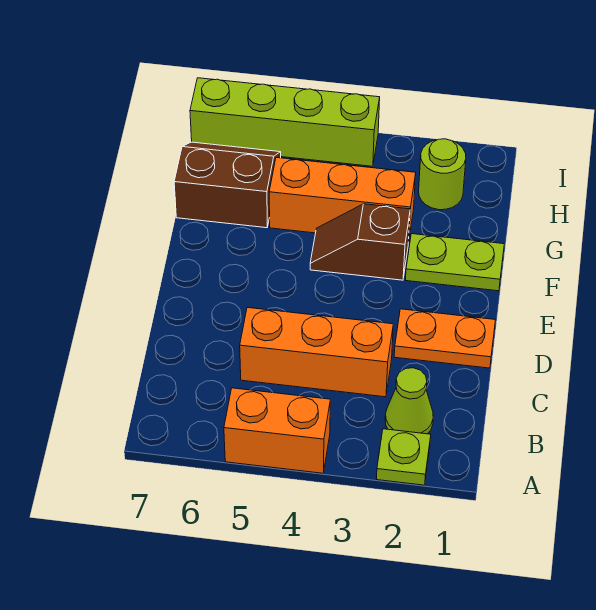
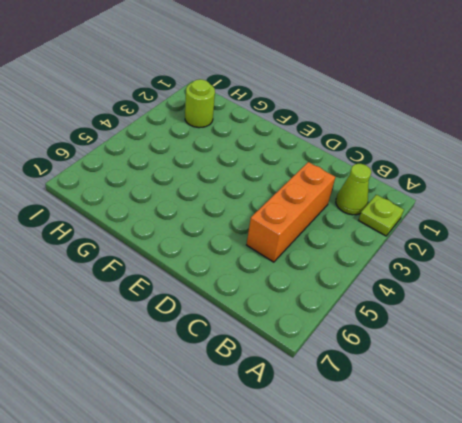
none -> orange brick A4:A5 level 1
none -> orange plate D1:D2 level 1

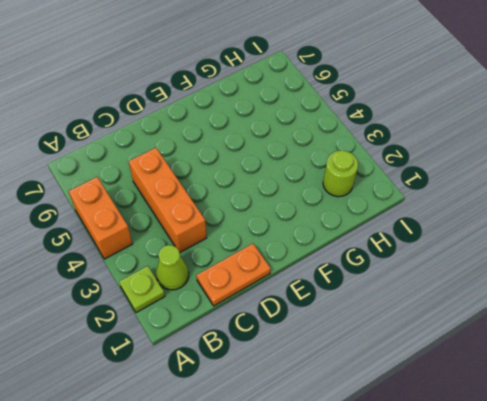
orange plate C1:D1 level 1 -> orange plate D1:D2 level 1
none -> lime plate F1:F2 level 1
none -> brown slope F3:F4 level 1 top 3

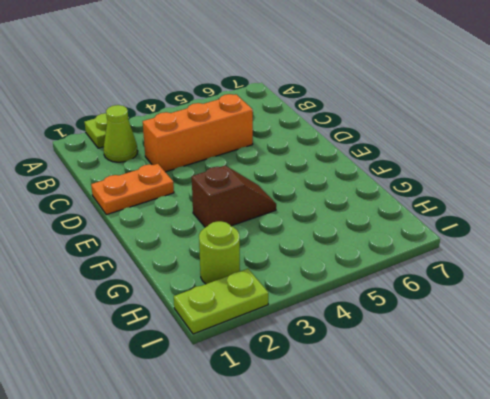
lime plate I1:I2 level 1 -> lime plate F1:F2 level 1
none -> orange brick A4:A5 level 1
none -> orange brick G3:G5 level 1

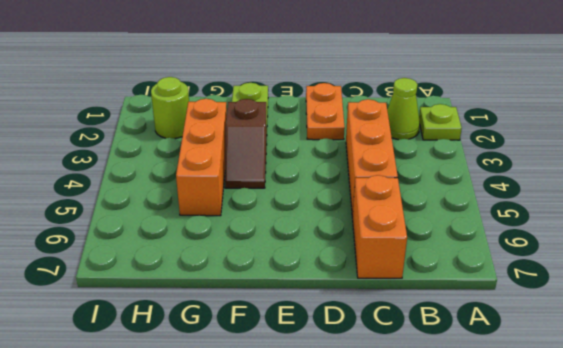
orange brick C6:C7 level 1 -> orange brick A4:A5 level 1
none -> brown slope G6:H7 level 1 top G
none -> lime brick I4:I7 level 1

